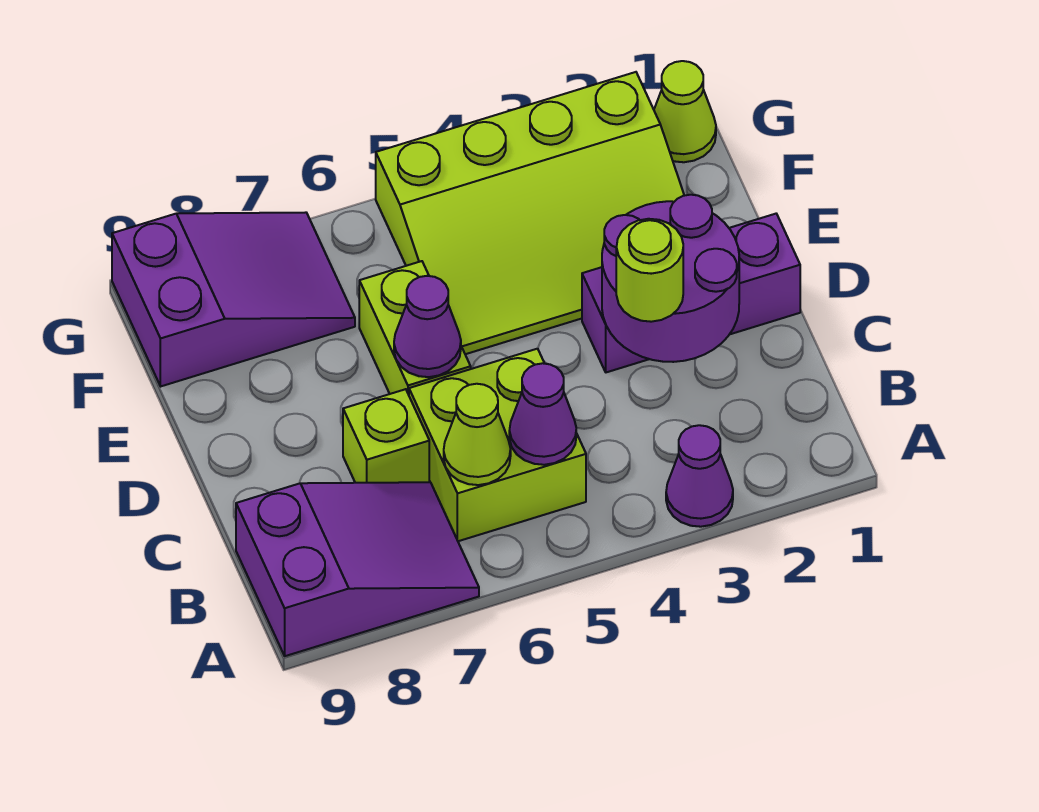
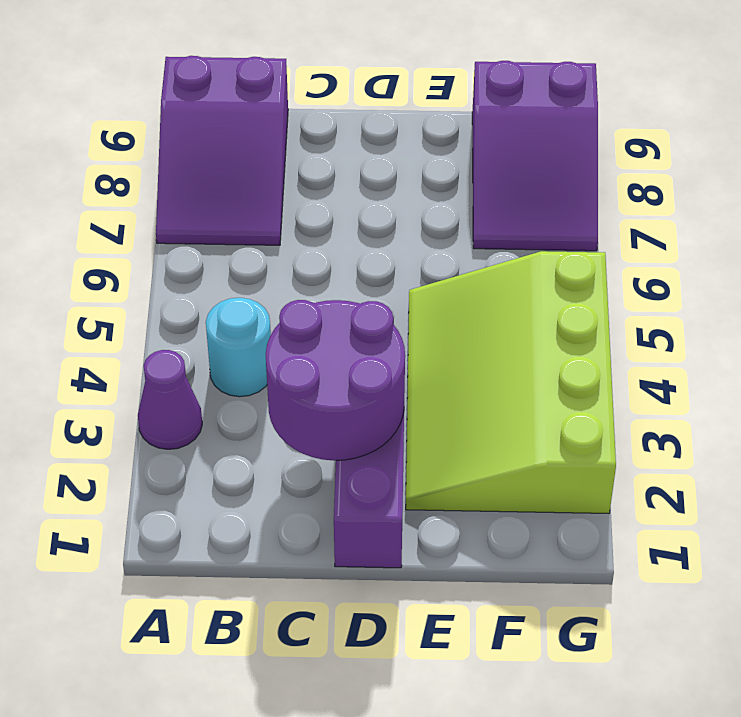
cyan round brick B4 level 1 -> none
none -> lime brick B5:C6 level 1
none -> lime brick C7 level 1
none -> lime brick D6:E6 level 1

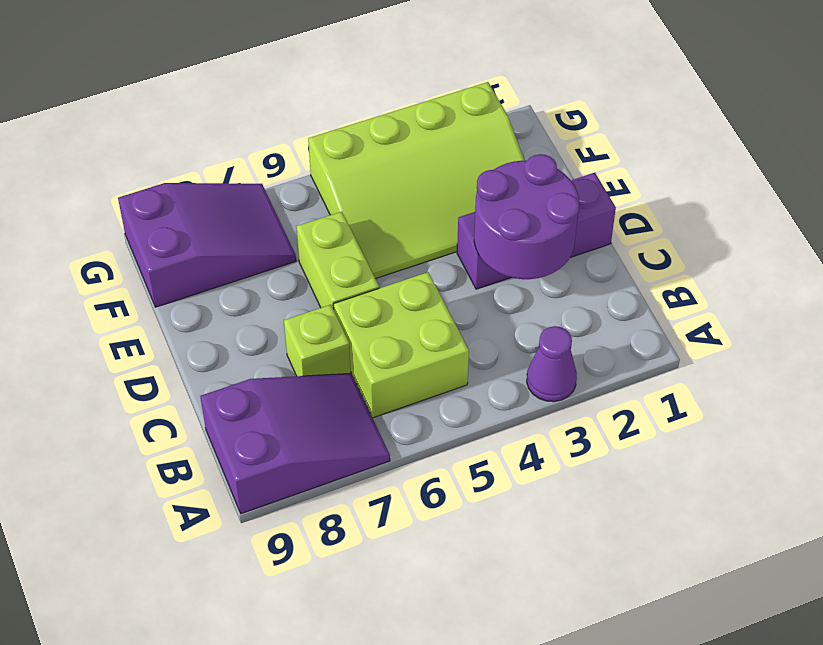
none -> lime cone G1 level 1
none -> purple cone B5 level 2
none -> lime cone B6 level 2

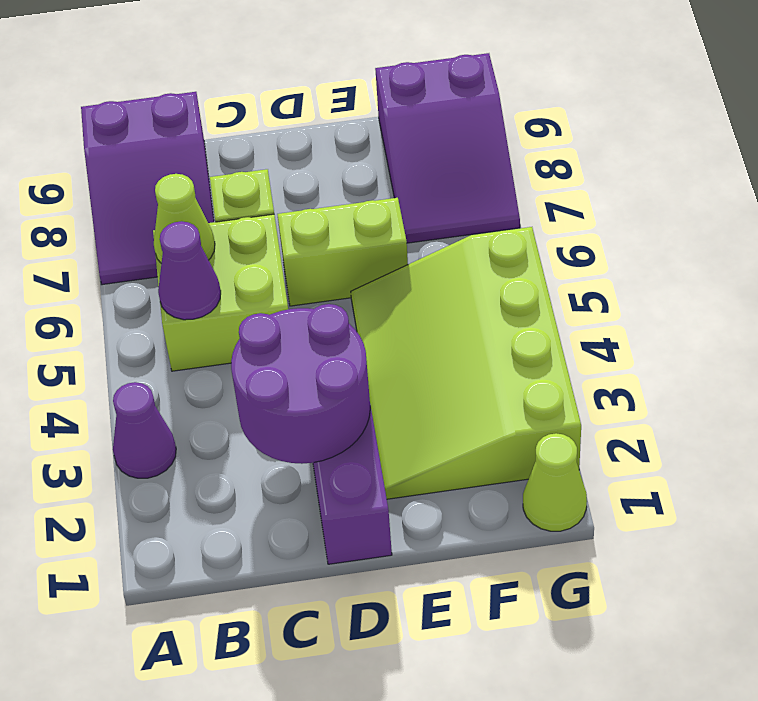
none -> purple cone D6 level 2
none -> lime round brick C3 level 3

